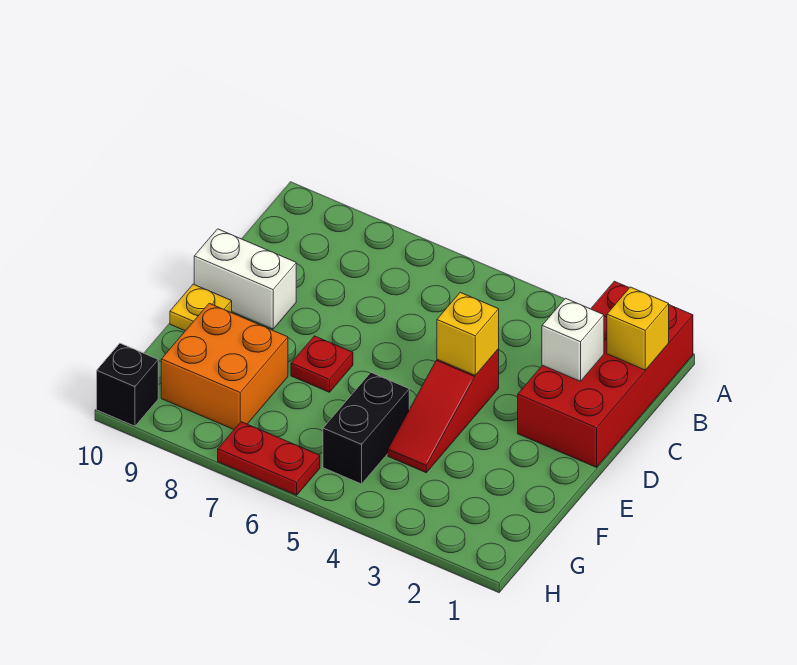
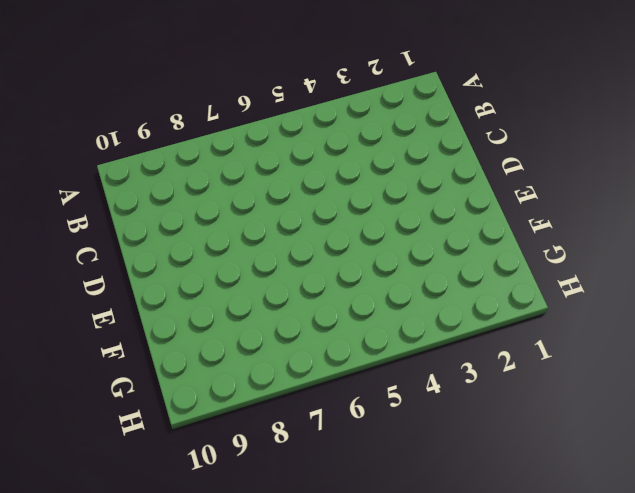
none -> red brick A1:D2 level 1
none -> red slope D4:F4 level 1 top D
none -> white brick D9:D10 level 1

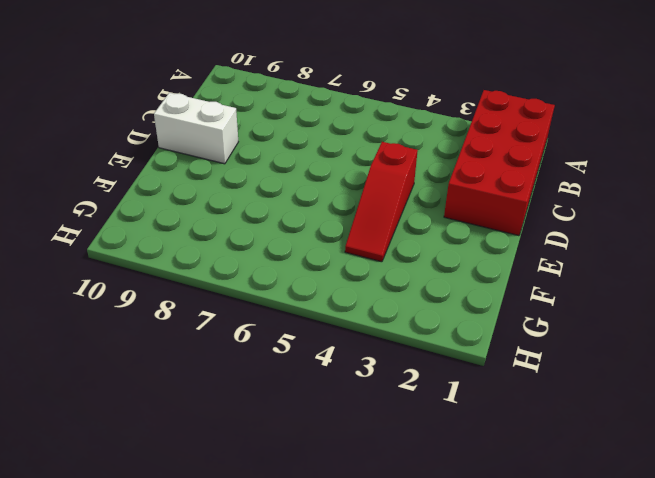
none -> red plate E7 level 1
none -> yellow plate E10 level 1
none -> black brick F5:G5 level 1

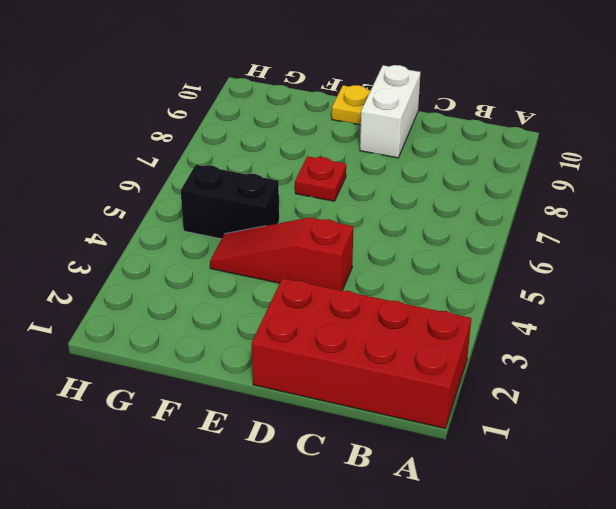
none -> orange brick F8:G9 level 1
none -> red plate H6:H7 level 1
none -> black brick H10 level 1

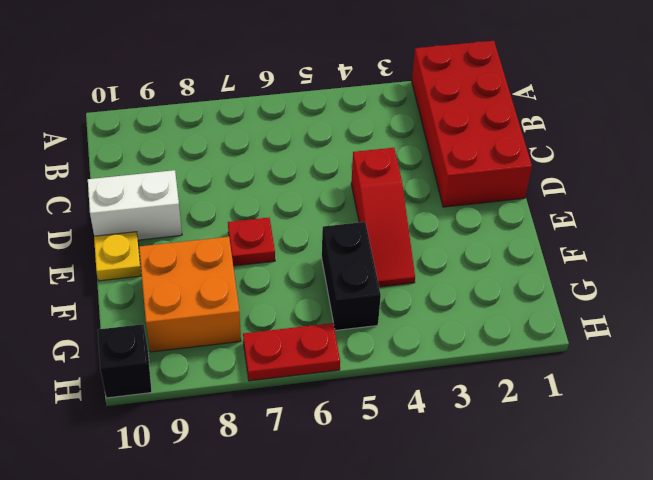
none -> yellow brick B1 level 2
none -> white brick C2 level 2
none -> yellow brick D4 level 2

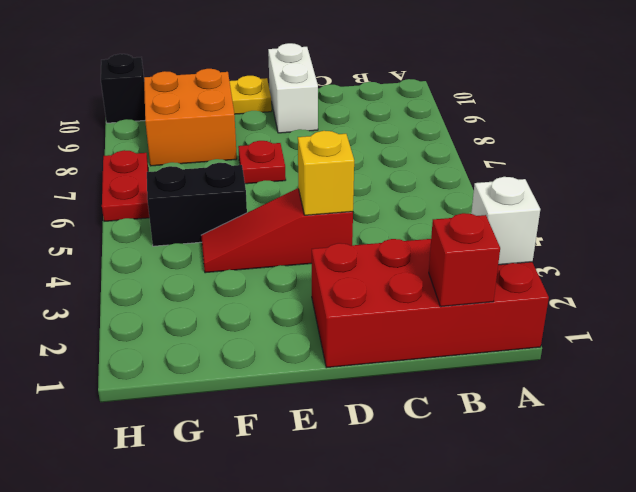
white brick A2 level 2 -> white brick C2 level 2
red brick B1 level 2 -> yellow brick B1 level 2

